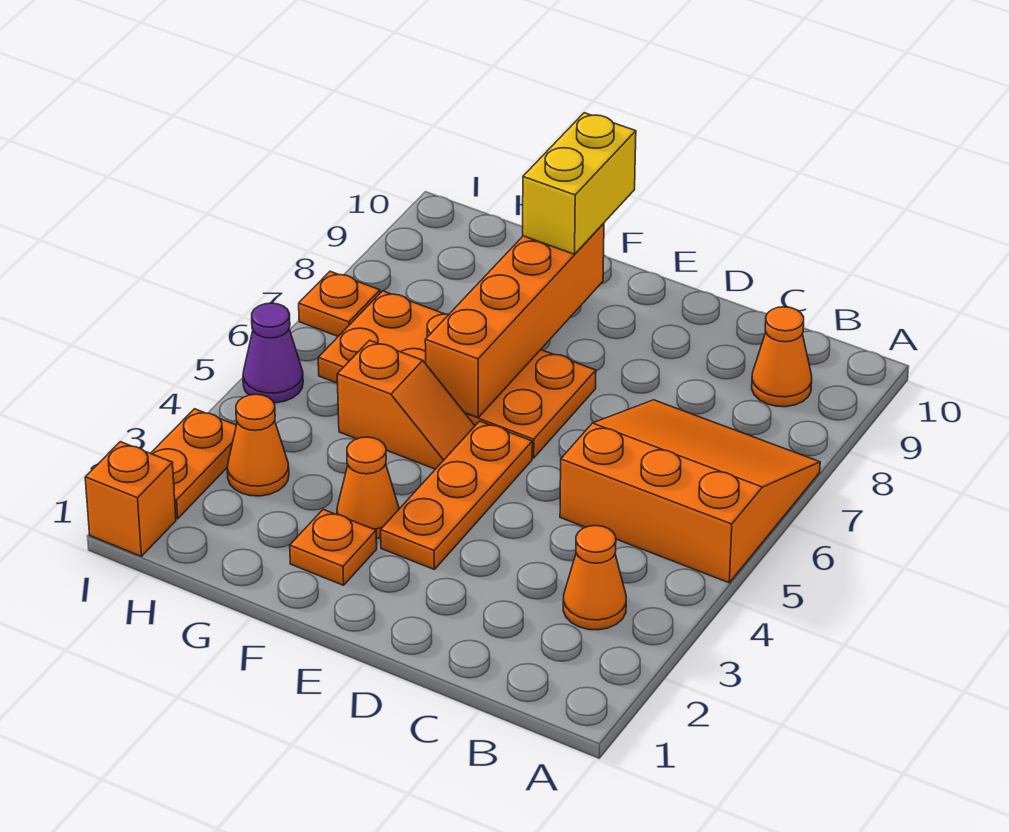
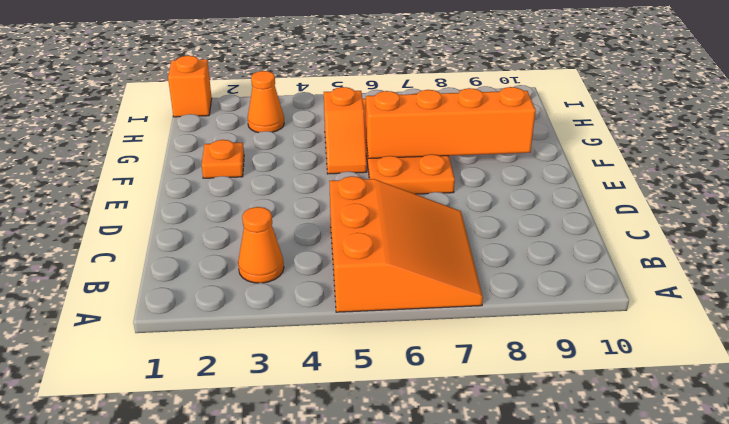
none -> orange cone B9 level 1
none -> orange plate E3:E5 level 1
none -> orange cone F3 level 1

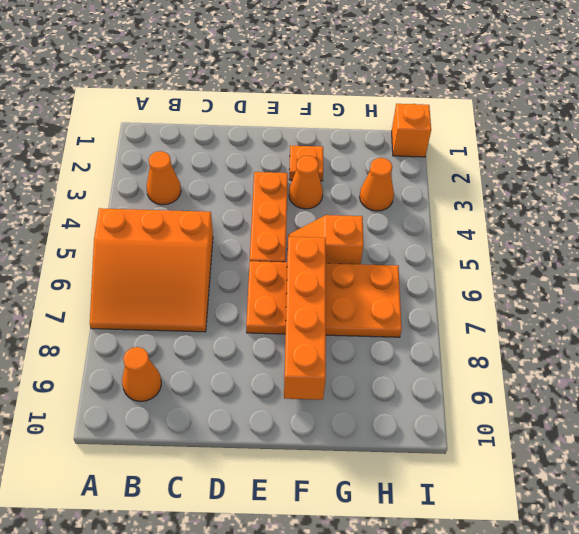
none -> orange plate I2:I3 level 1
none -> purple cone I5 level 1
none -> orange plate I7 level 1

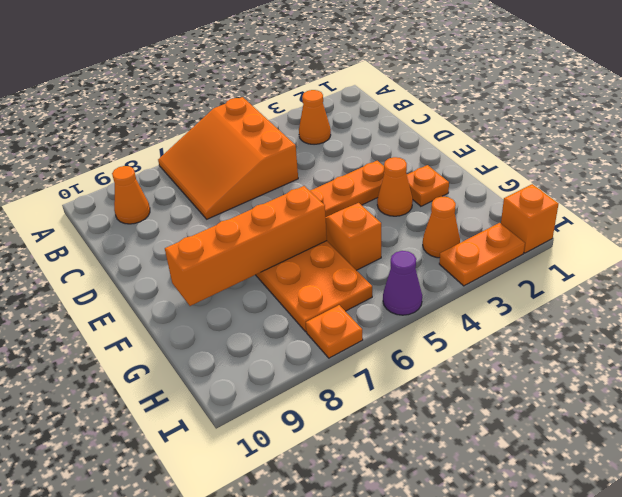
none -> yellow brick F9:F10 level 3

